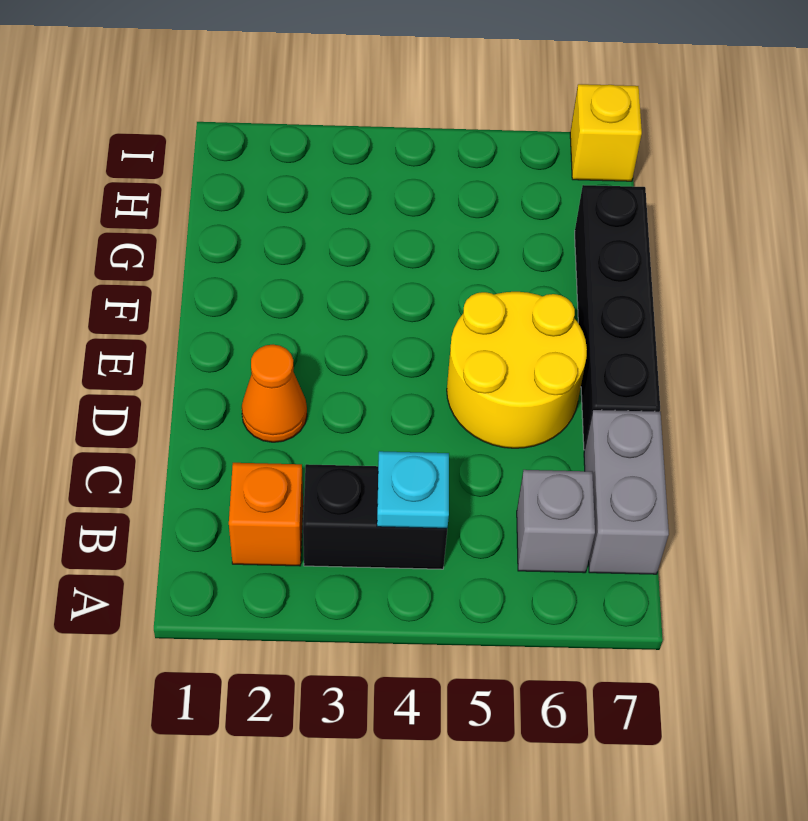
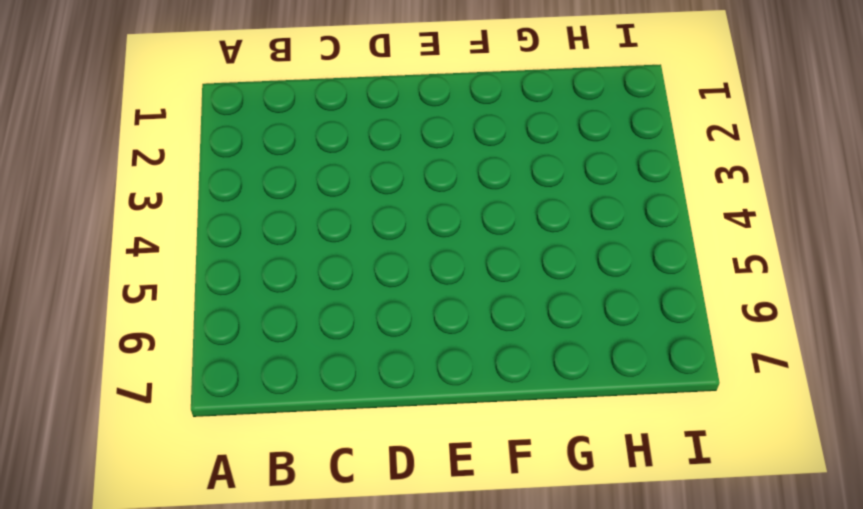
none -> orange brick B2 level 1
none -> black brick B3:B4 level 1

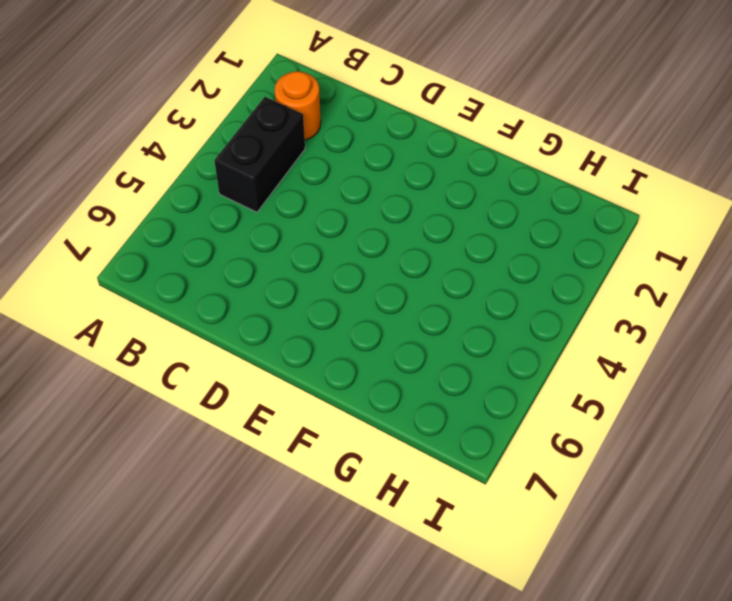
orange round brick B2 level 1 -> orange brick B2 level 1
none -> grey brick B6 level 1
none -> grey brick B7:C7 level 1

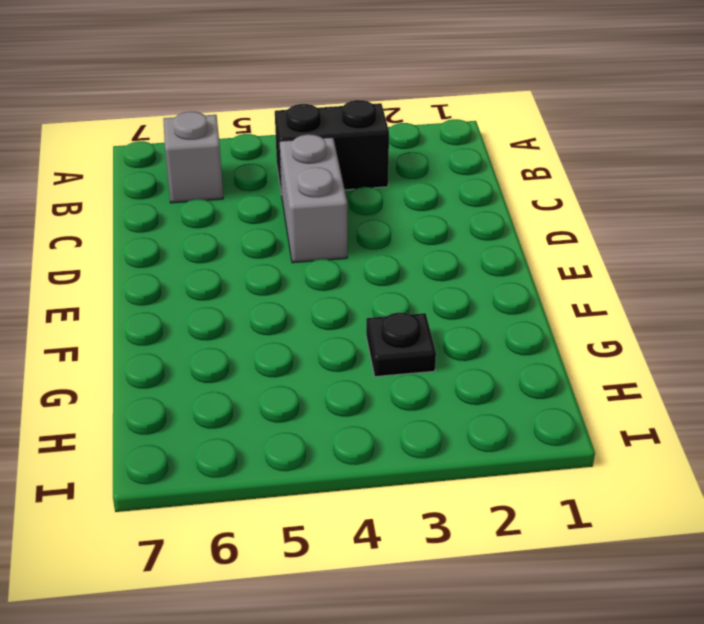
grey brick C4:D4 level 1 -> grey brick B7:C7 level 1
black plate G3 level 1 -> none
none -> orange brick B2 level 1
none -> orange cone D2 level 1

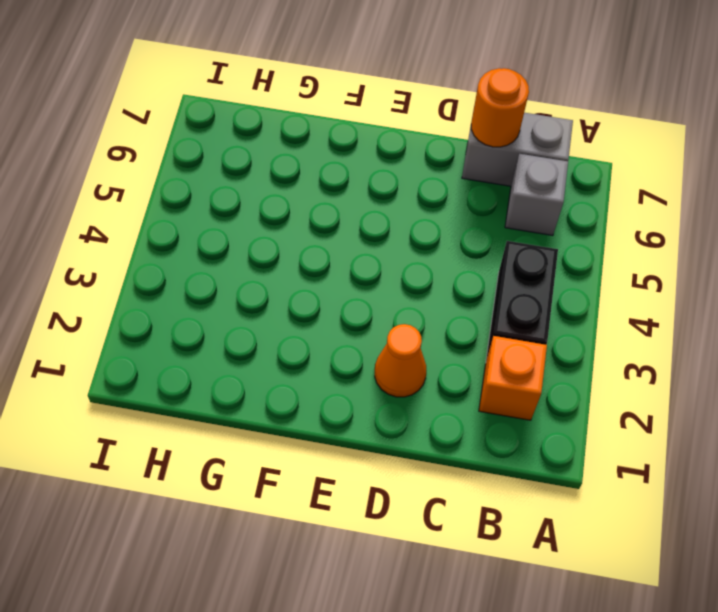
orange round brick C7 level 2 -> none
none -> yellow round brick D5:E6 level 1
none -> black brick D7:G7 level 1

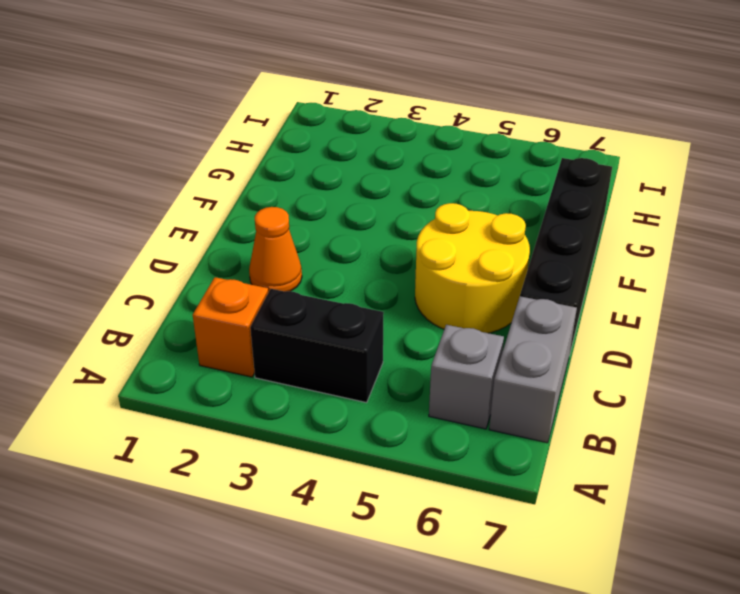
none -> yellow brick I7 level 1
none -> cyan plate B4 level 2

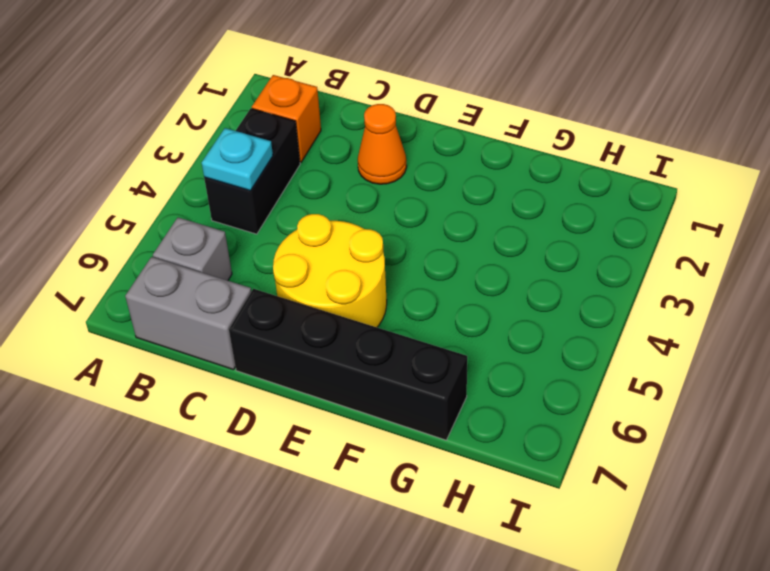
none -> yellow brick I7 level 1

